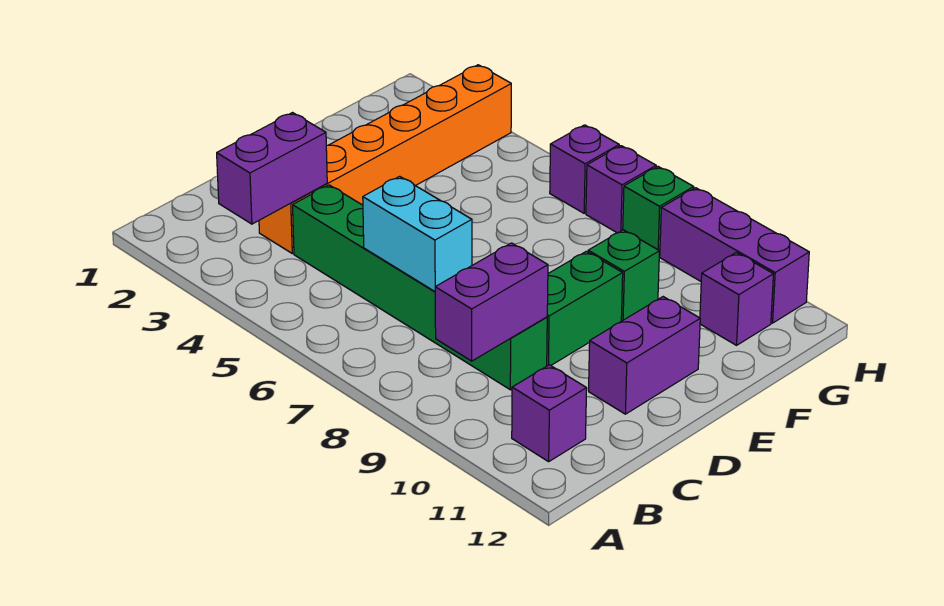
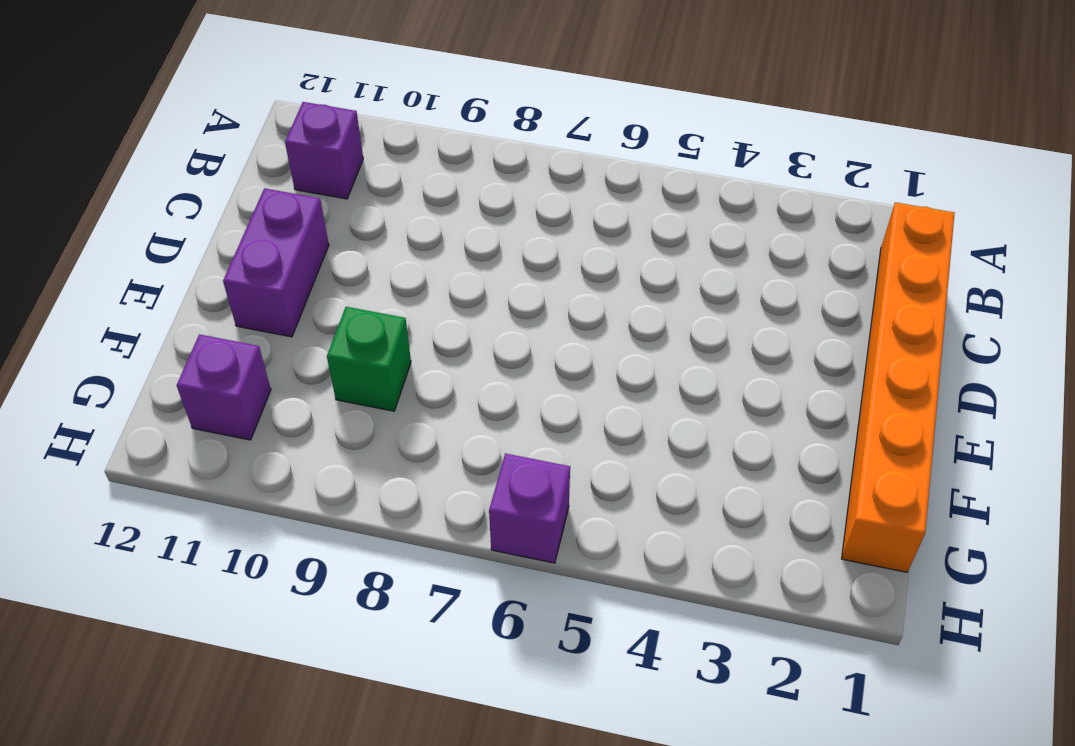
orange brick B1:G1 level 1 -> orange brick C3:H3 level 1
none -> green brick C4:C9 level 1
none -> green brick D9:E9 level 1
none -> purple brick H7 level 1

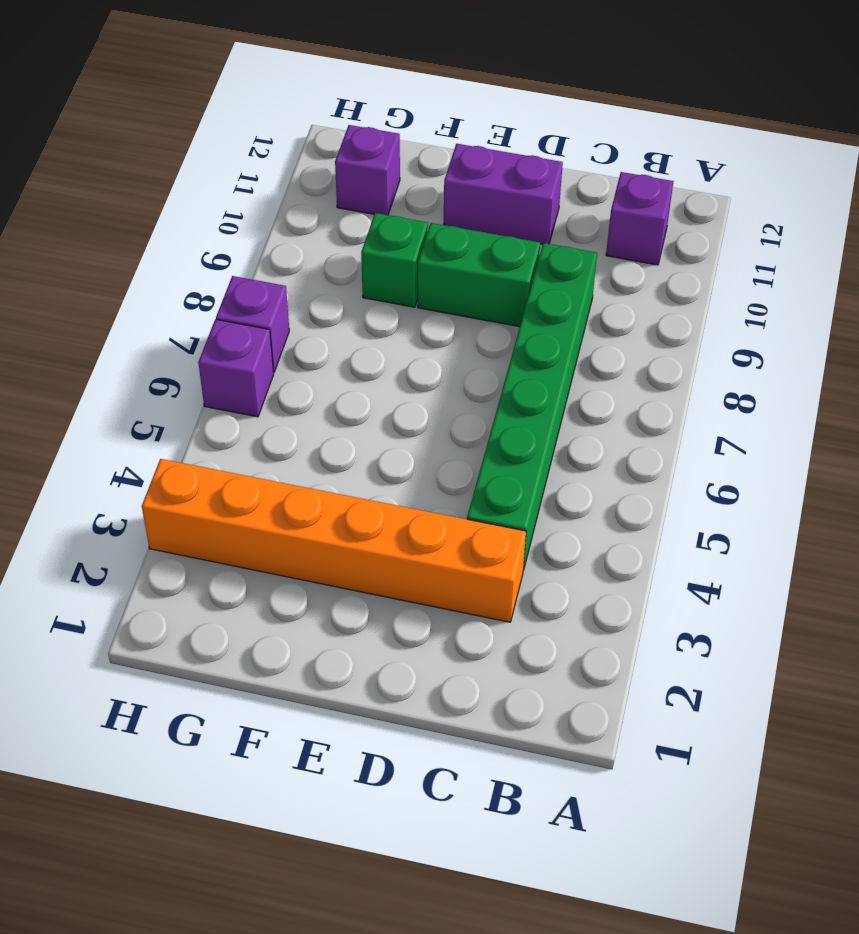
none -> green brick H8 level 1
none -> purple brick H9:H11 level 1
none -> purple brick B3:C3 level 2

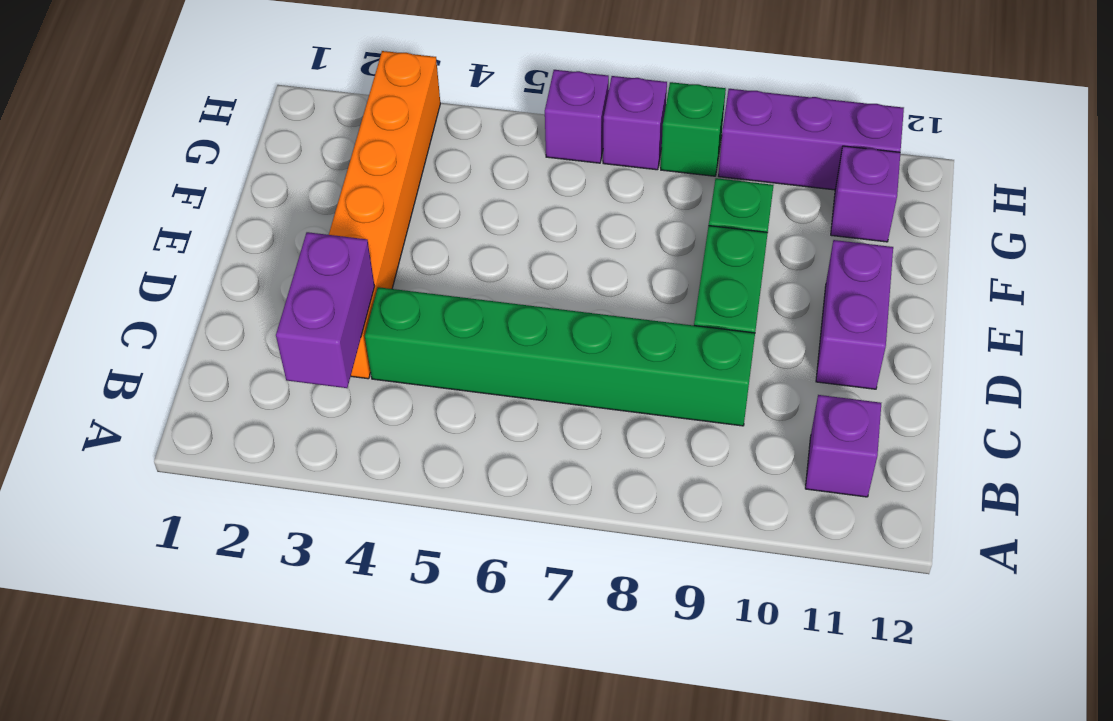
none -> purple brick B9:C9 level 2
none -> cyan brick C6:C7 level 2

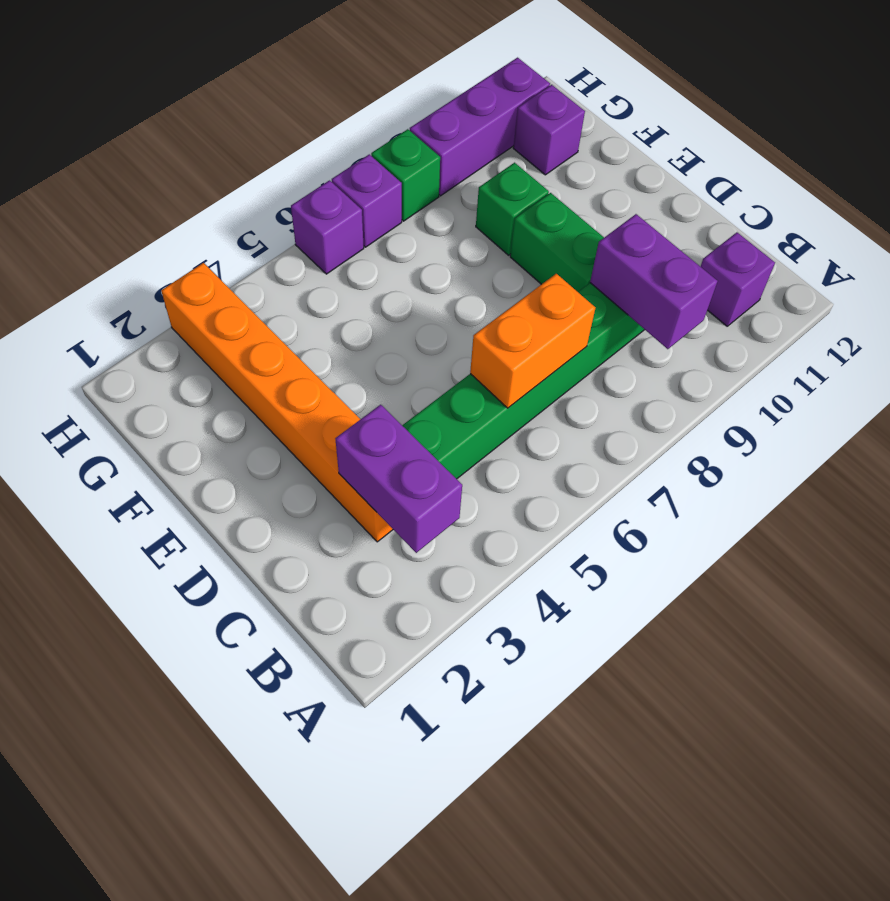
orange brick C6:C7 level 2 -> cyan brick C6:C7 level 2
none -> purple brick D11:E11 level 1

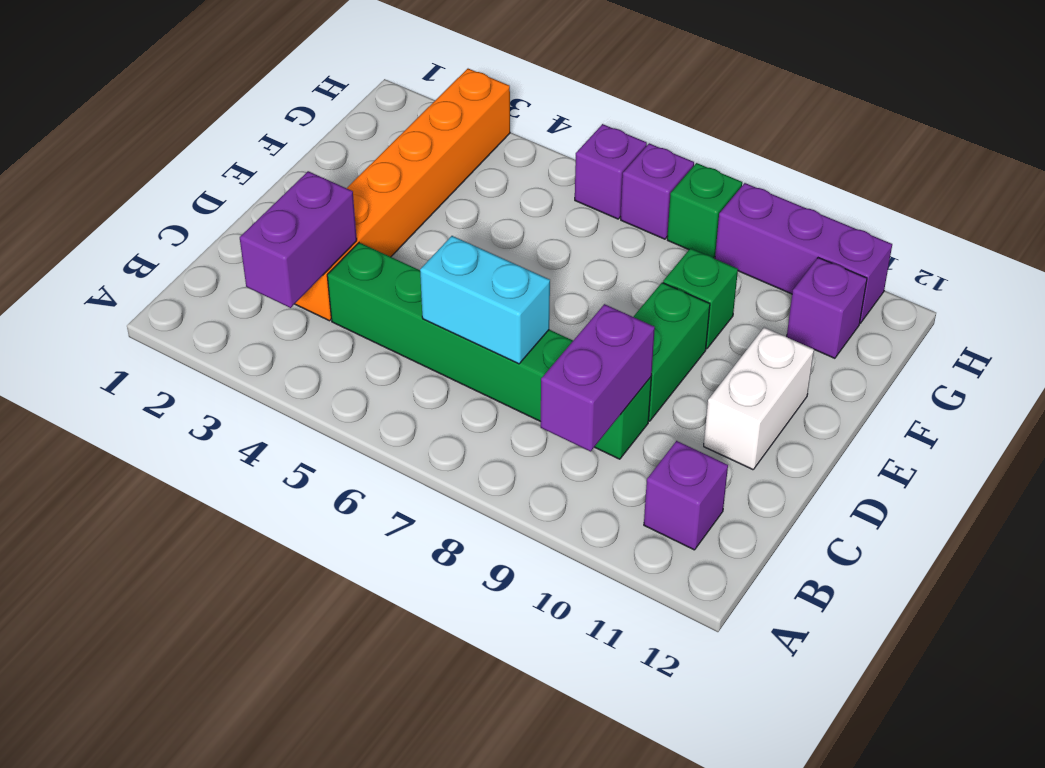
white brick D11:E11 level 1 -> purple brick D11:E11 level 1

